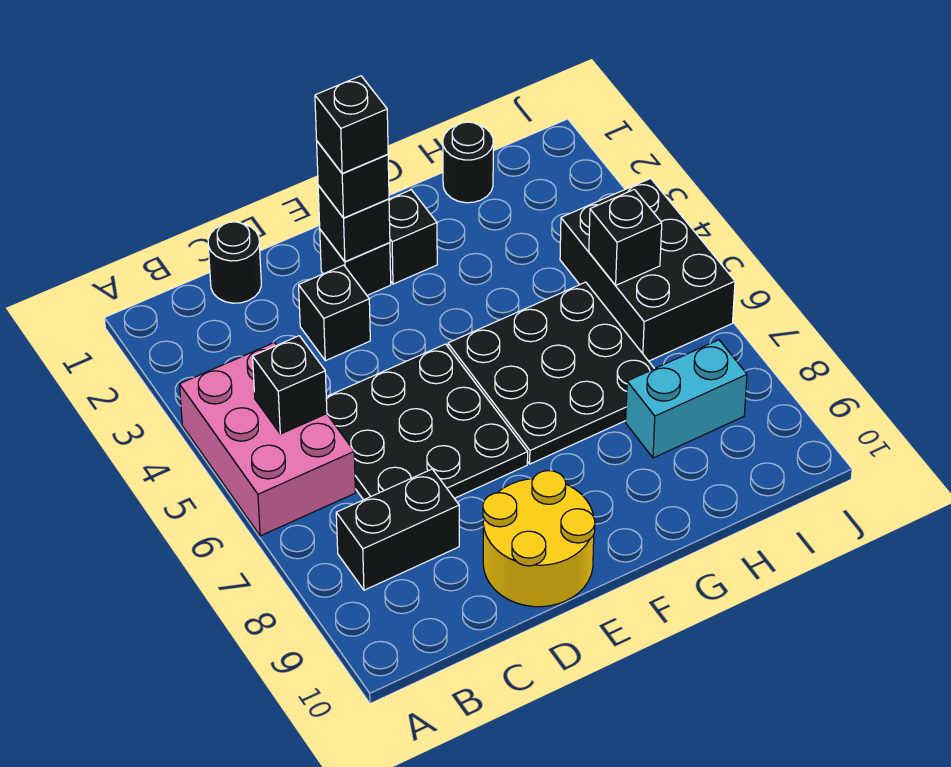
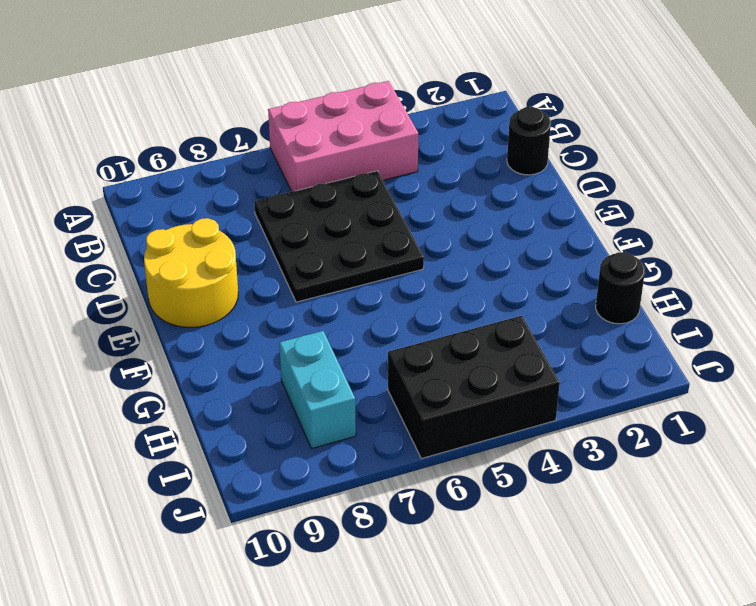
none -> black brick B8:C8 level 1
none -> black brick D3 level 1
none -> black brick E2 level 1

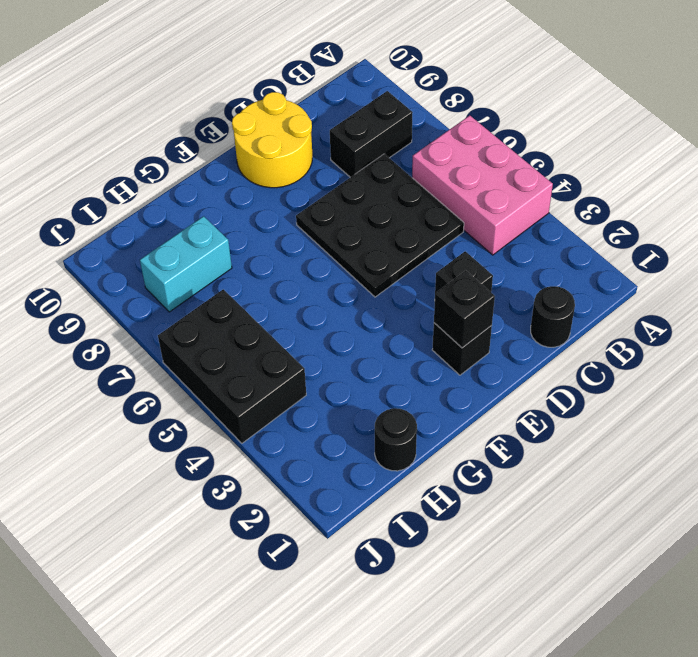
none -> black brick F2 level 1
none -> black plate F5:H7 level 1
none -> black brick B5 level 2

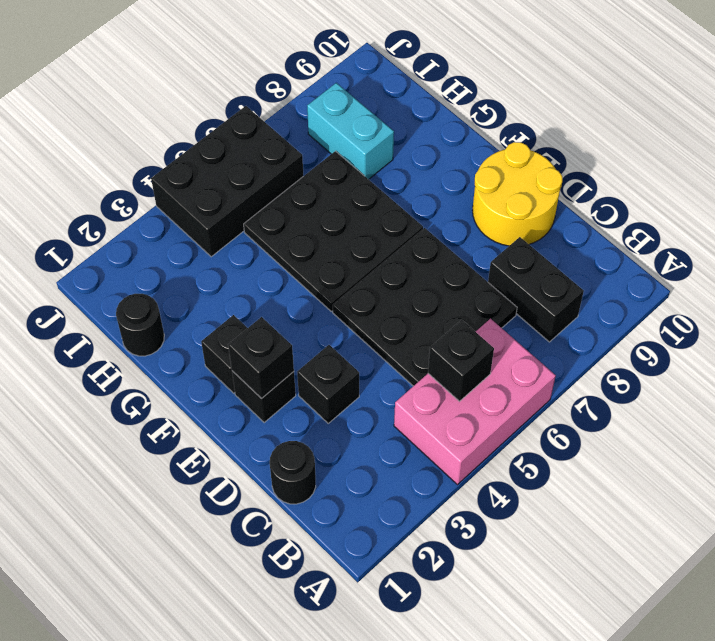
none -> black brick I5 level 2
none -> black brick E2 level 3
none -> black brick E2 level 4

